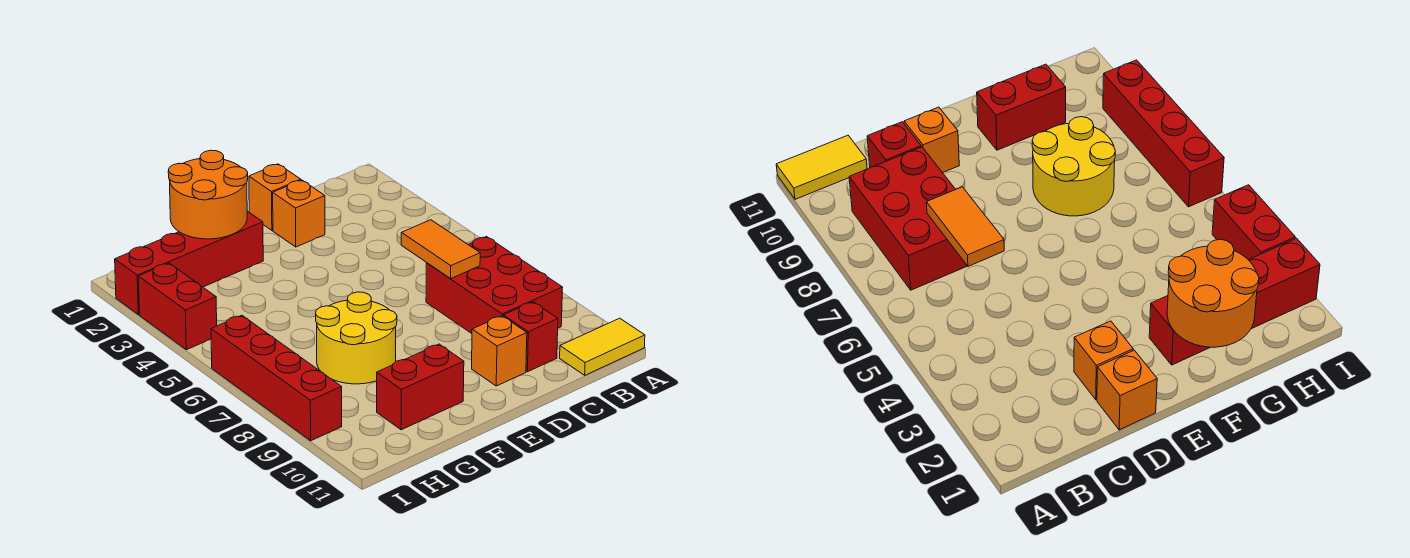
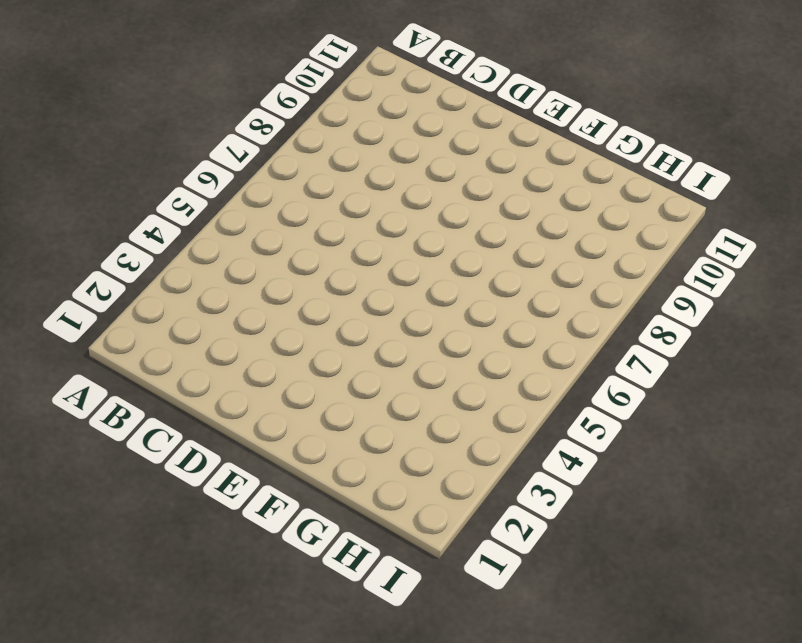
none -> yellow tile A11:B11 level 1
none -> red brick B7:C9 level 1
none -> red brick C10 level 1

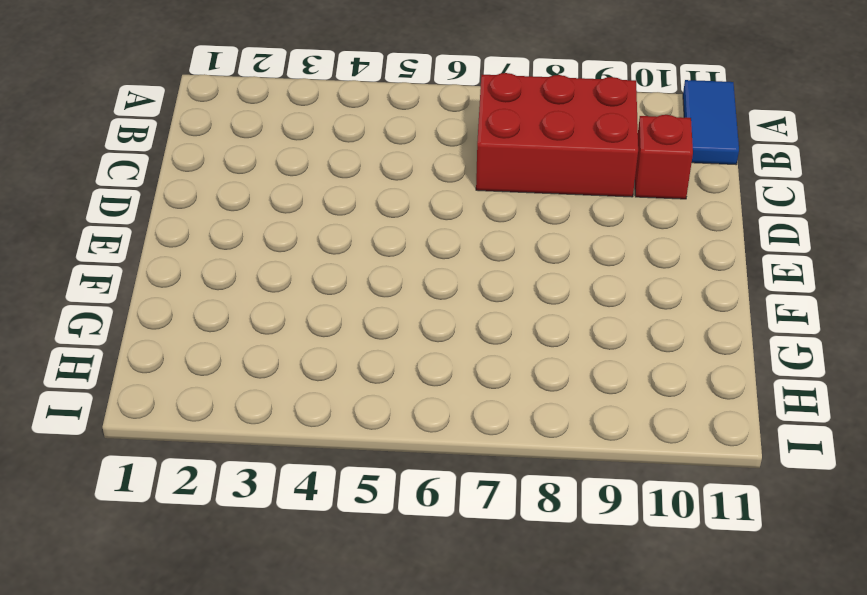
blue tile A11:B11 level 1 -> yellow tile A11:B11 level 1
none -> orange brick D1 level 1
none -> orange brick D2 level 1
none -> orange brick D10 level 1

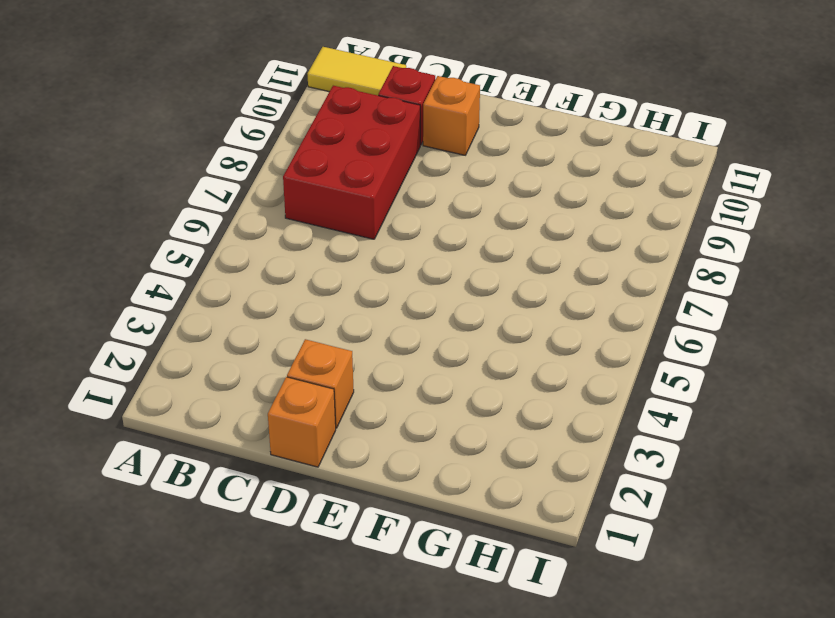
none -> red brick F2:I2 level 1
none -> yellow round brick F7:G8 level 1
none -> red brick F10:G10 level 1

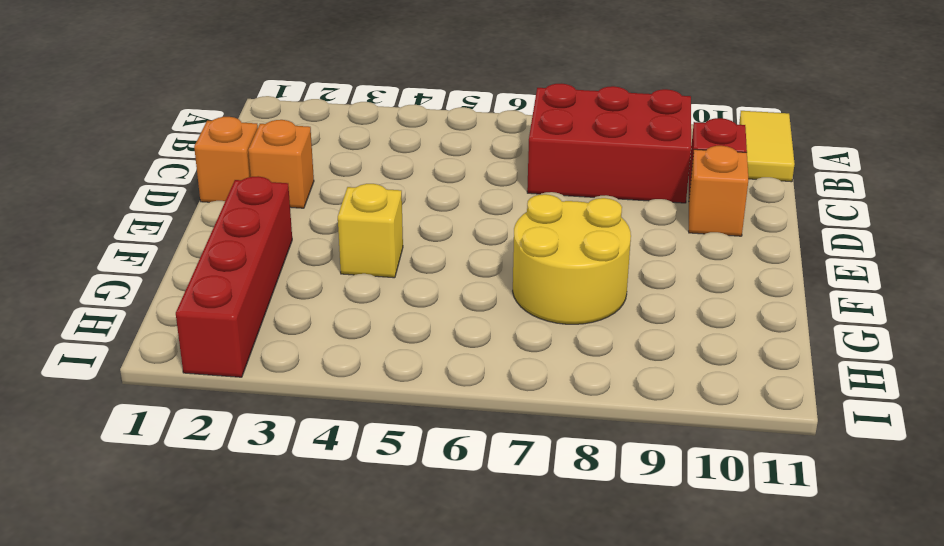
yellow brick F4 level 1 -> none
none -> red brick F10:G10 level 1
none -> red brick I3:I4 level 1
none -> red brick I6:I9 level 1

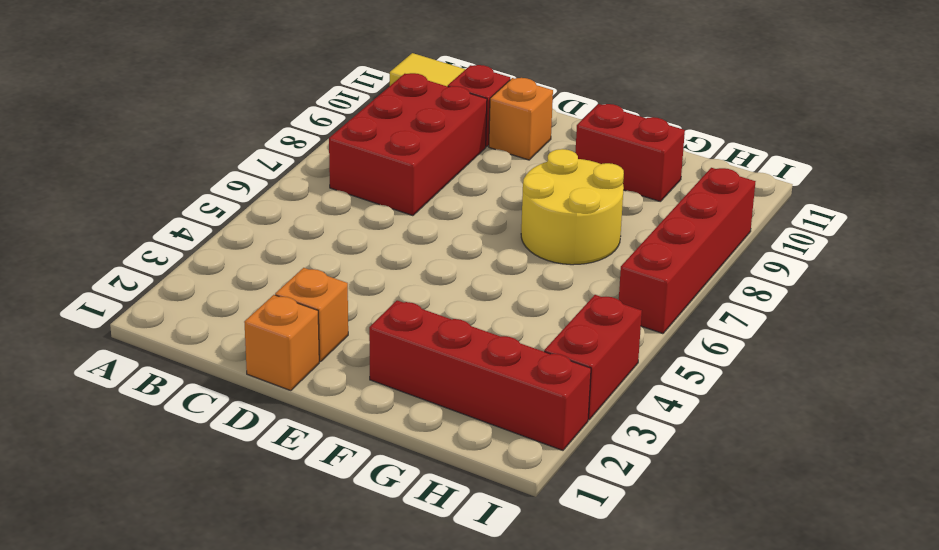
none -> orange tile C6:C7 level 2
none -> orange round brick F1:G2 level 2

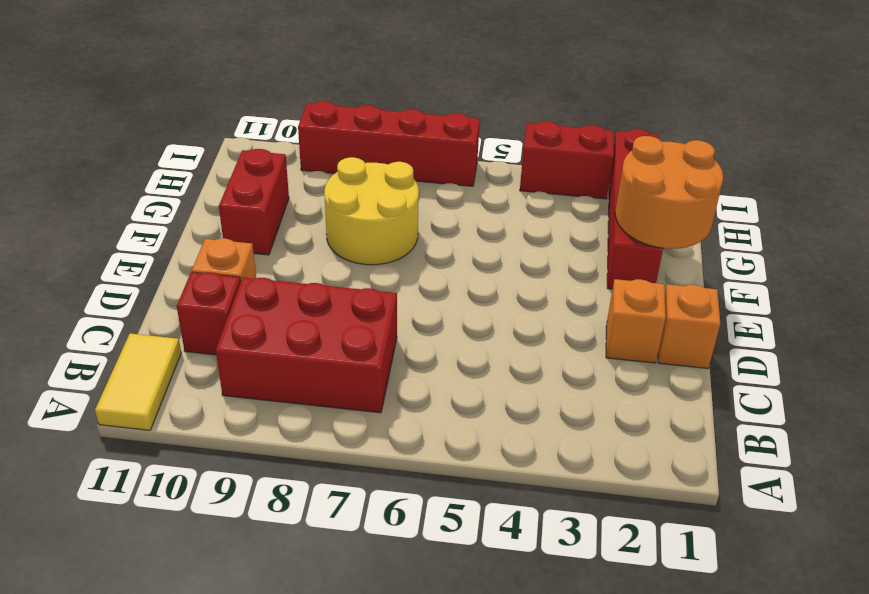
none -> orange tile C6:C7 level 2

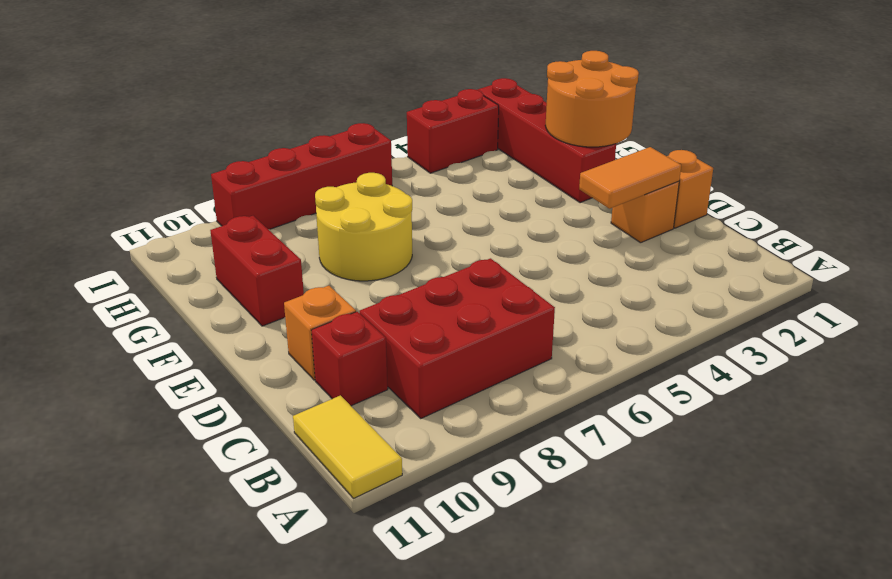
orange tile D2:D3 level 2 -> orange tile C6:C7 level 2

